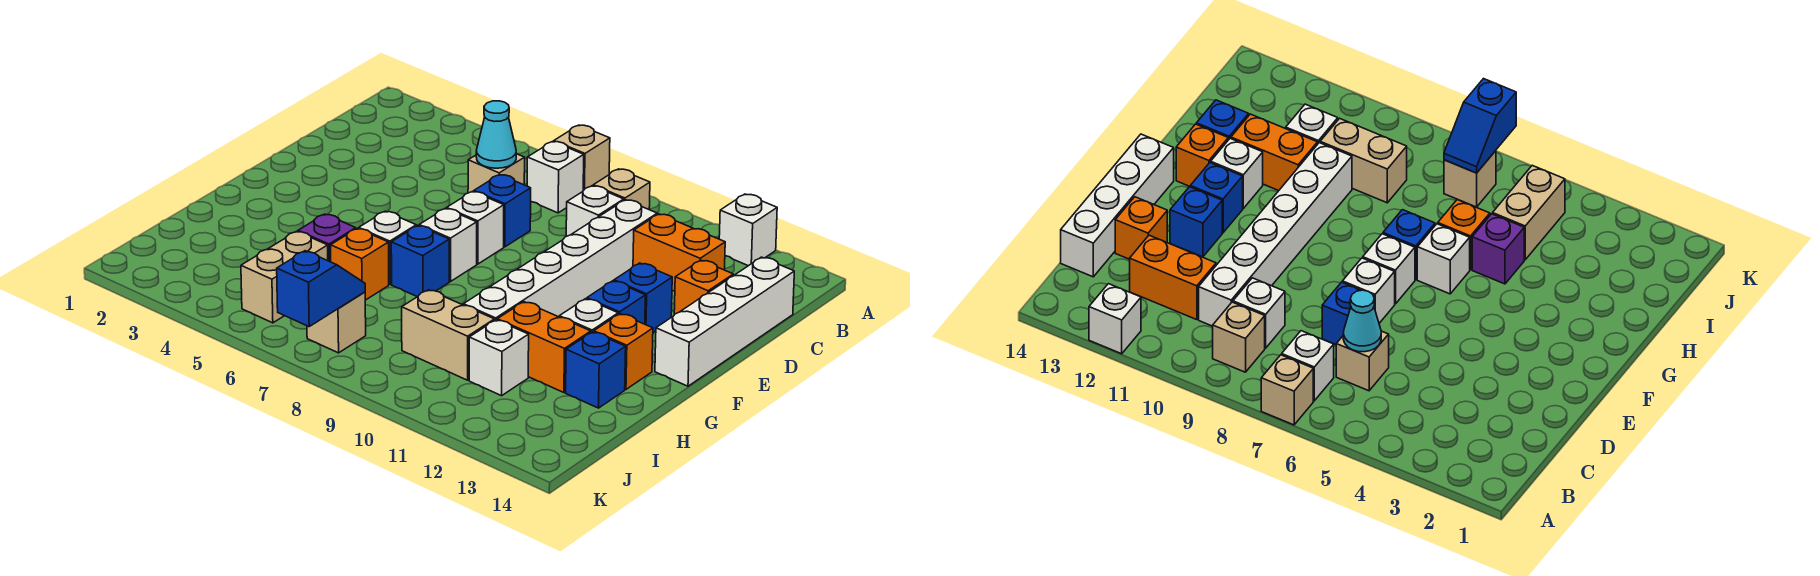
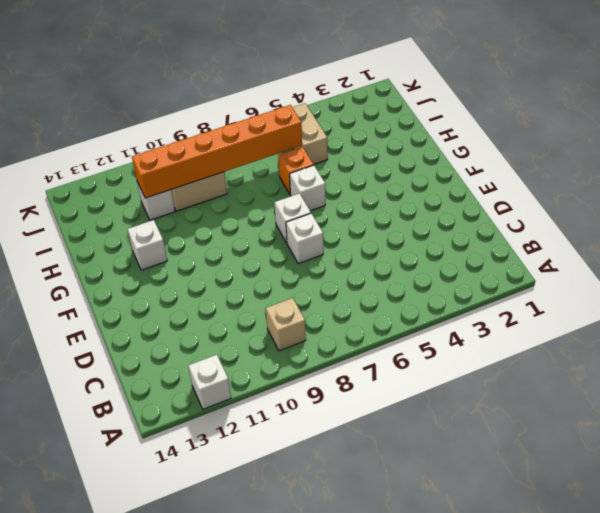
orange brick I6:I11 level 2 -> none
none -> tan brick A7 level 1
none -> white brick B7 level 1
none -> tan brick C6 level 1

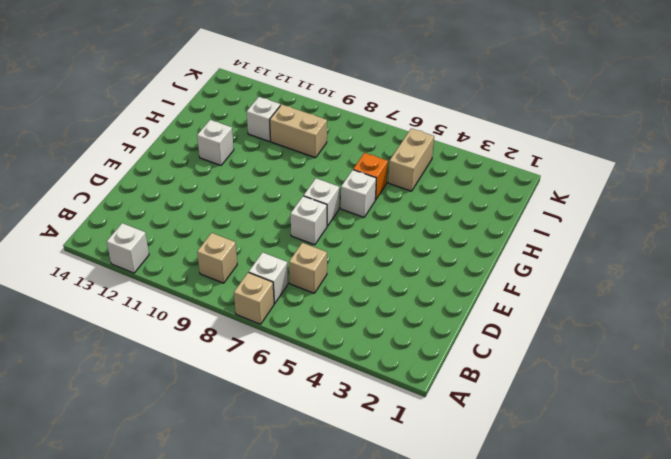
none -> white brick C9 level 1
none -> white brick C10:H10 level 1
none -> orange brick C11:C12 level 1

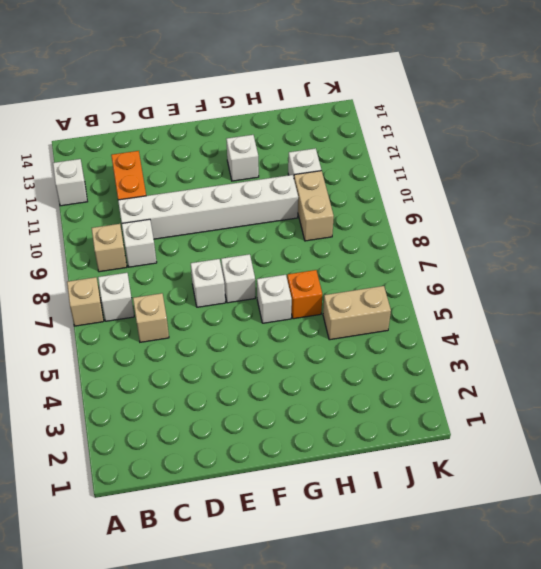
none -> white brick C14:F14 level 1
none -> blue brick D7 level 1
none -> orange brick D13 level 1

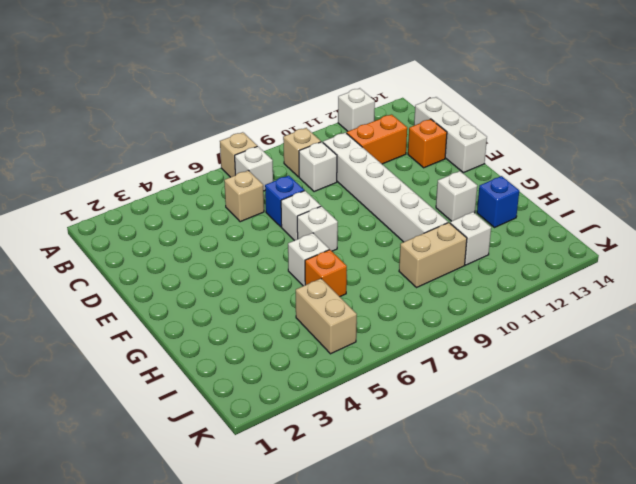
white brick C14:E14 level 1 -> white brick C14:F14 level 1
none -> blue brick E12 level 1
none -> blue brick F12 level 1
none -> blue brick G7 level 1

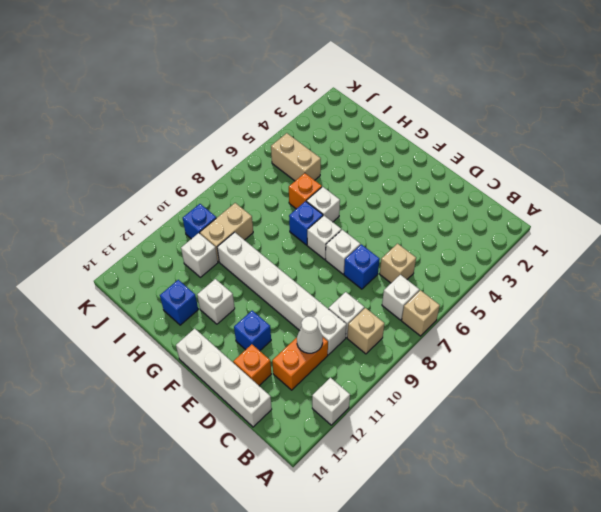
white cone C11 level 2 -> none
blue brick J10 level 1 -> blue brick F12 level 1
none -> orange brick G13 level 1
none -> purple brick H5 level 1
none -> orange brick H11:H12 level 1

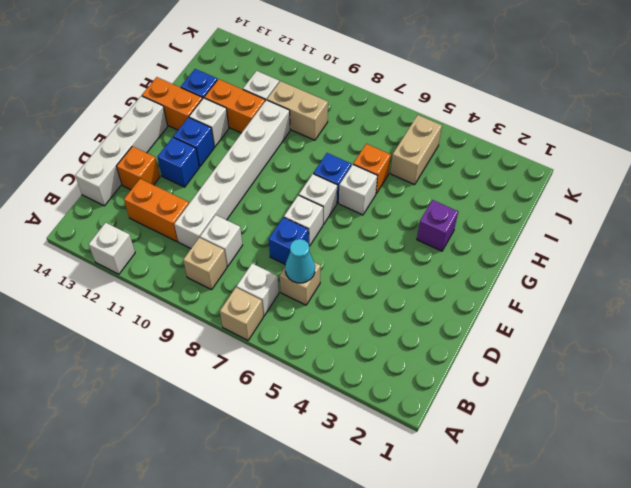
purple brick G3 level 1 -> purple brick H5 level 1
orange brick G13:G14 level 1 -> orange brick G13 level 1
none -> tan brick J7 level 1
none -> blue slope J7:K7 level 2 top K

